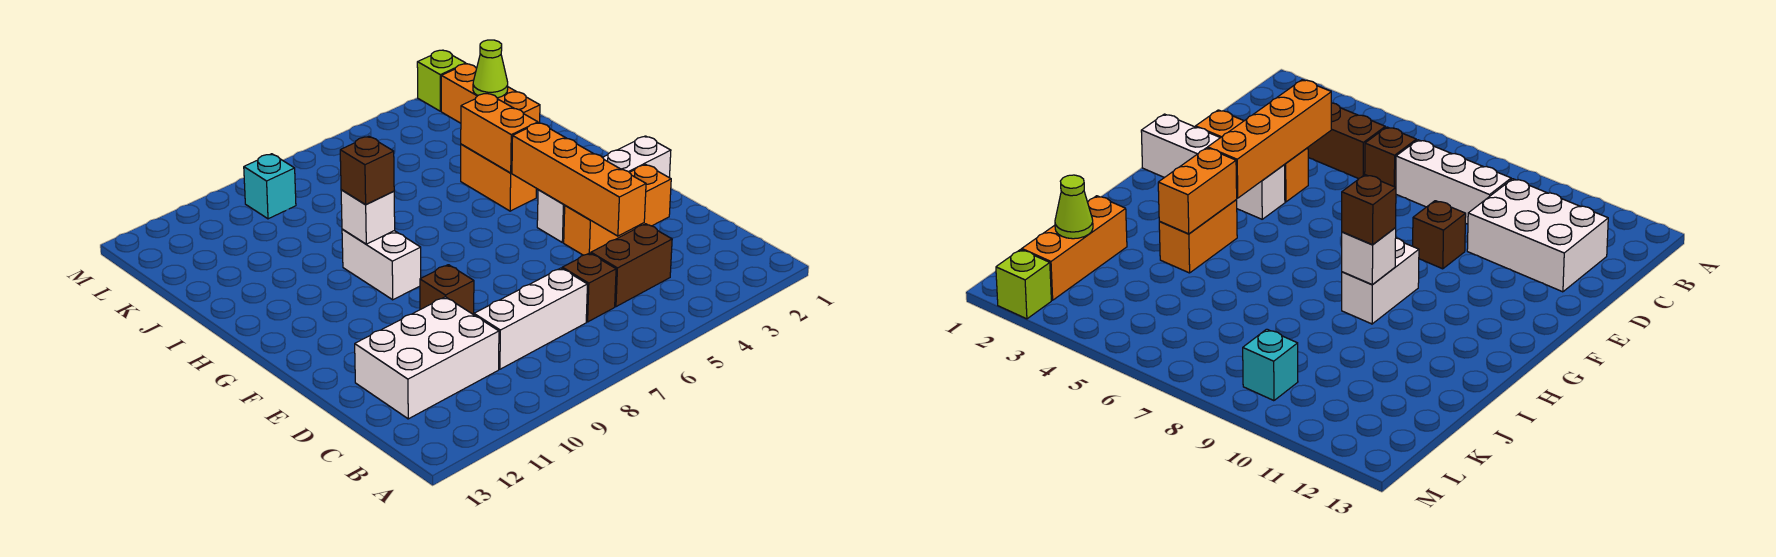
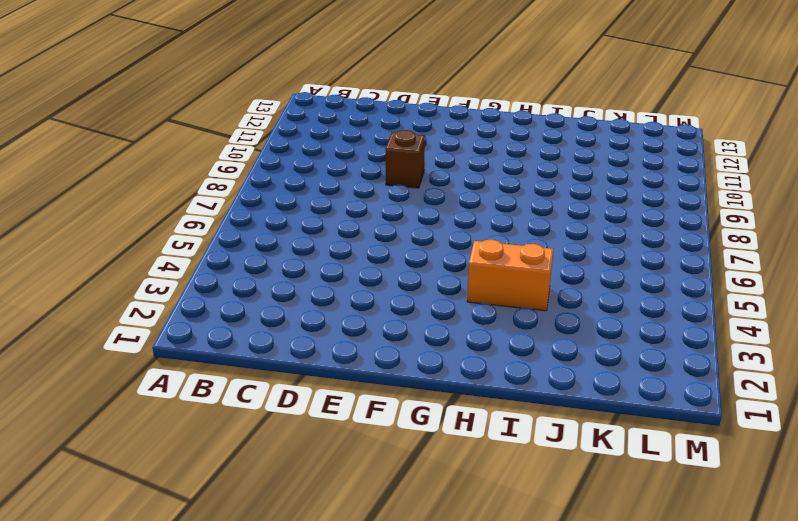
none -> brown brick C4:C5 level 1
none -> brown brick C6 level 1
none -> white brick C7:C9 level 1

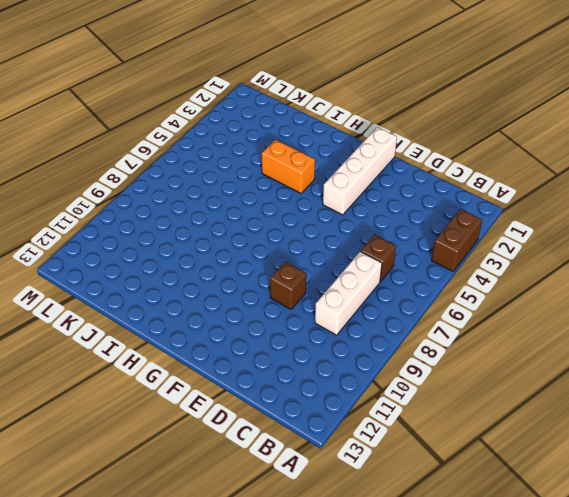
brown brick A3:A4 level 1 -> brown brick C4:C5 level 1
none -> white brick C10:D12 level 1
none -> orange brick E2:E4 level 1
none -> white brick G9:H9 level 1

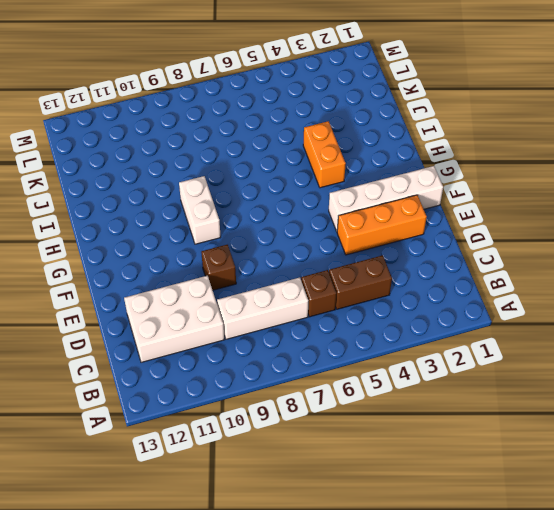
none -> orange brick J2:L2 level 1
none -> cyan brick L9 level 1
none -> lime brick M2 level 1

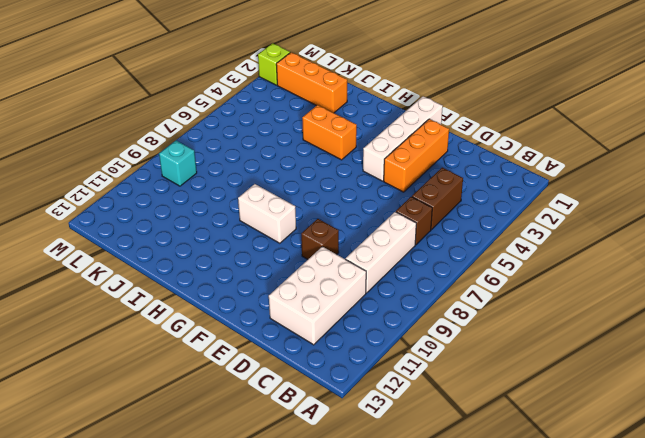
none -> orange brick D4:G4 level 2
none -> orange brick H4:I4 level 2
none -> white brick H9 level 2

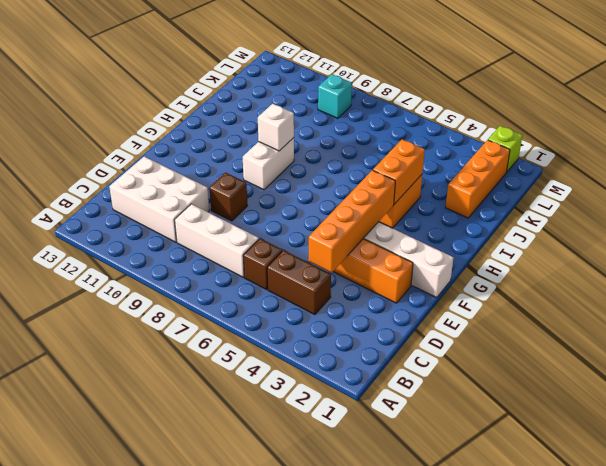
none -> lime cone K2 level 2
none -> brown brick H9 level 3

